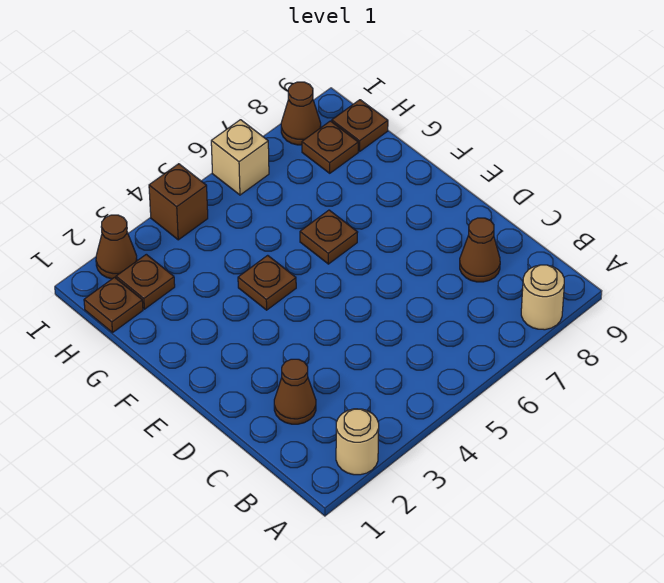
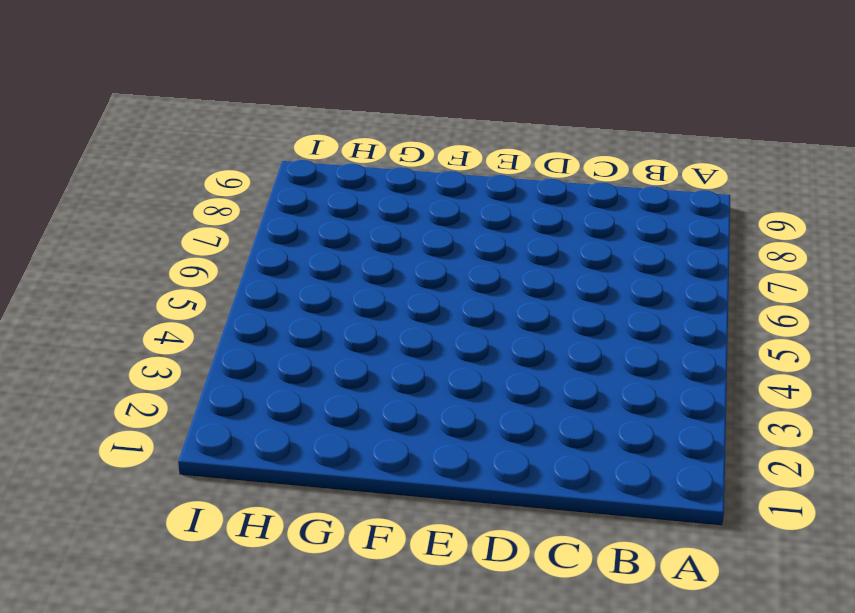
none -> tan round brick A2 level 1
none -> tan round brick A8 level 1
none -> brown cone C2 level 1

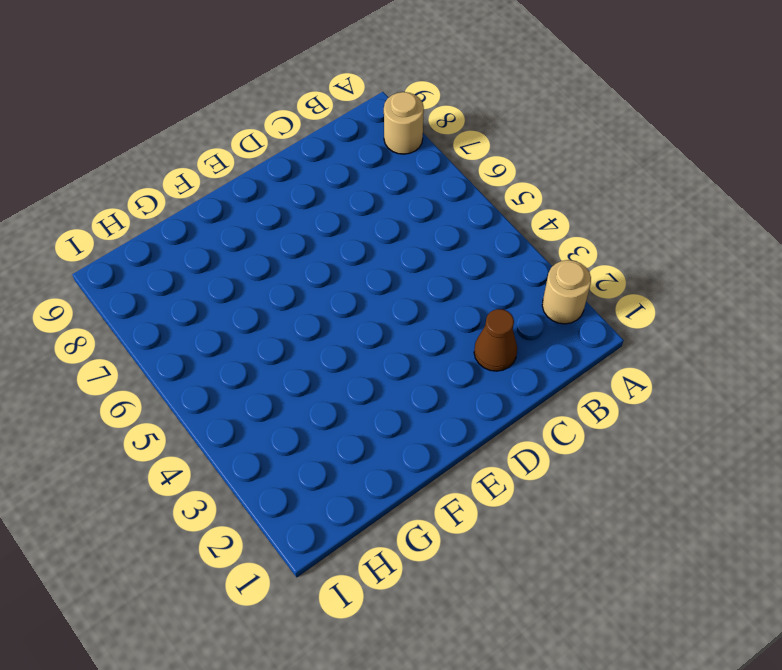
none -> brown cone C8 level 1
none -> brown plate F4 level 1
none -> brown plate F6 level 1

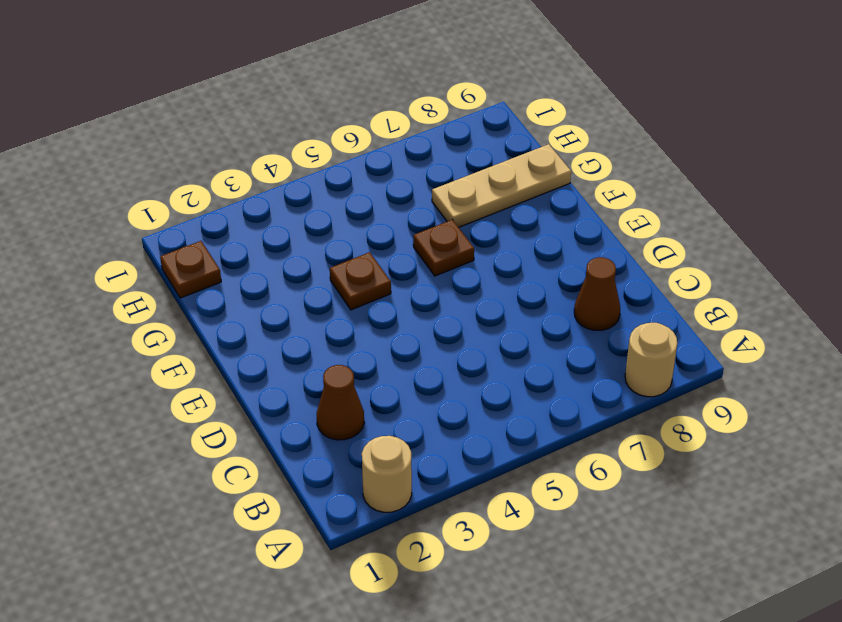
tan plate G7:G9 level 1 -> none
none -> brown plate H2 level 1
none -> brown plate H8 level 1
none -> brown plate H9 level 1

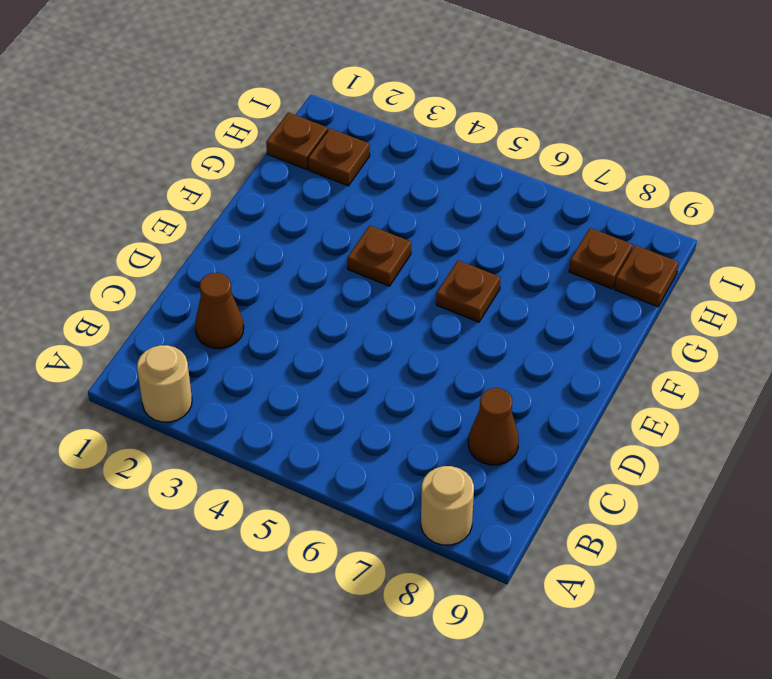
none -> brown cone I2 level 1
none -> brown brick I4 level 1
none -> tan brick I6 level 1

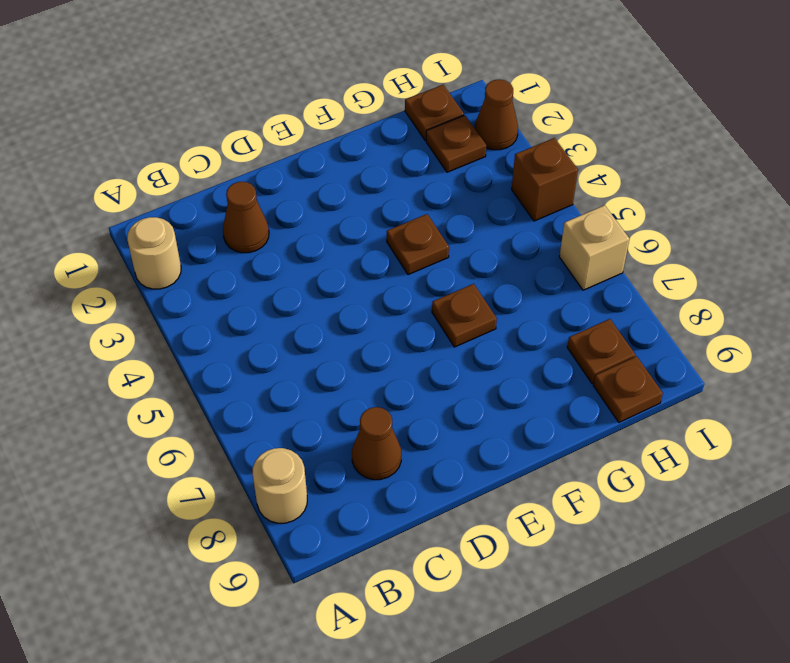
none -> brown cone I8 level 1

